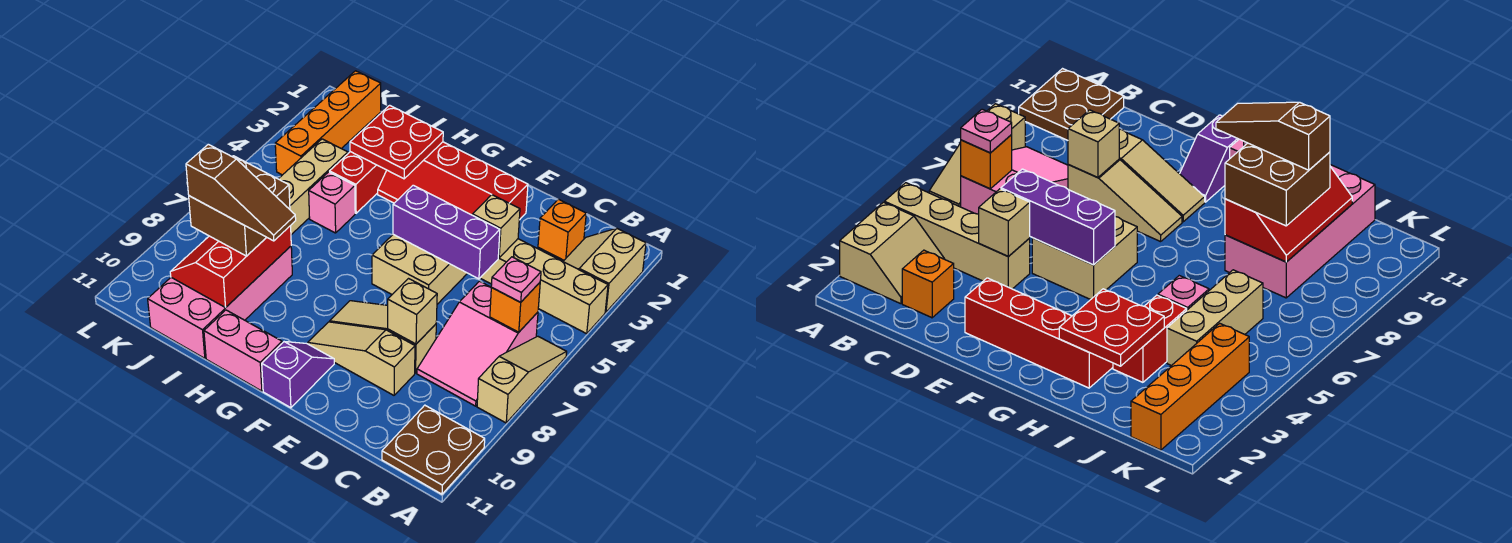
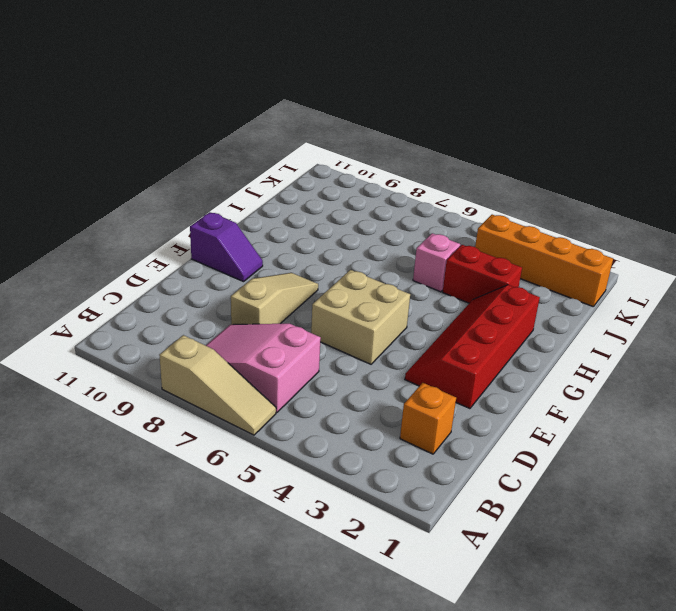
none -> tan slope A2:B3 level 1 top A
none -> tan brick A4:D4 level 1
none -> brown plate A10:B11 level 1

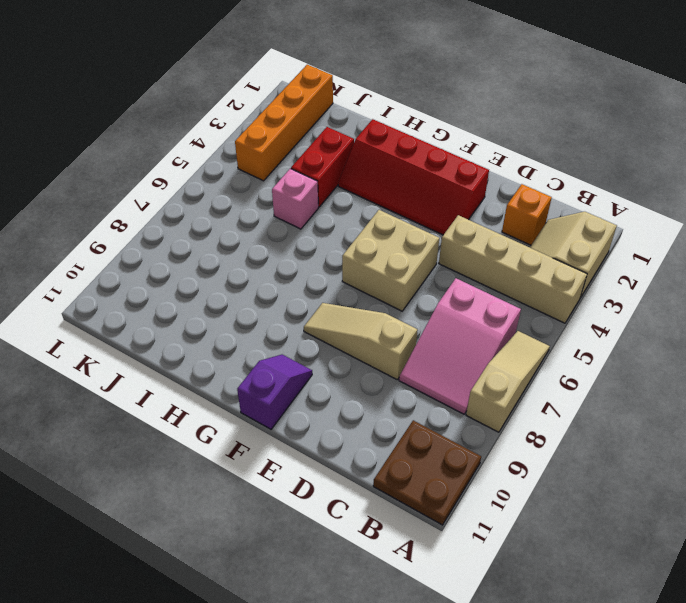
none -> tan slope D9:F9 level 1 top D
none -> pink brick G11:H11 level 1
none -> pink brick I8:J11 level 1

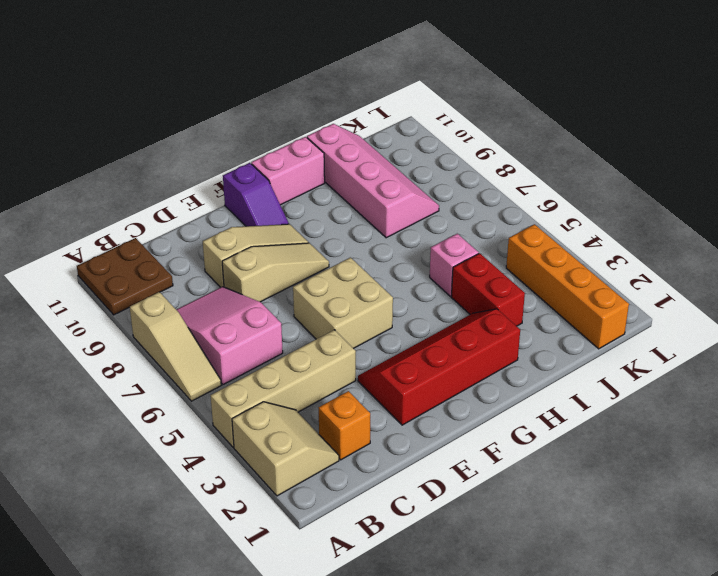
pink slope I8:J11 level 1 top I -> pink brick I8:J11 level 1
none -> tan brick J4:J6 level 1
none -> orange brick B6 level 2
none -> tan brick D4 level 2

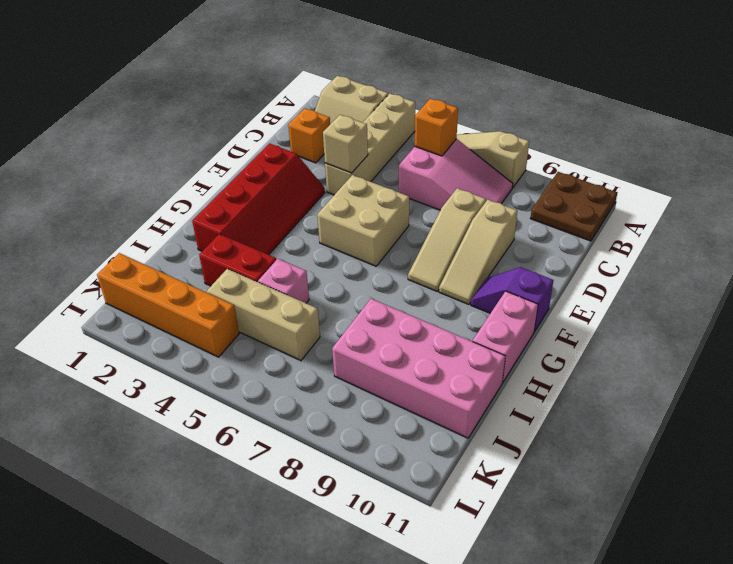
none -> purple brick D5:F5 level 2
none -> tan brick D8 level 2
none -> red plate H2:I3 level 2

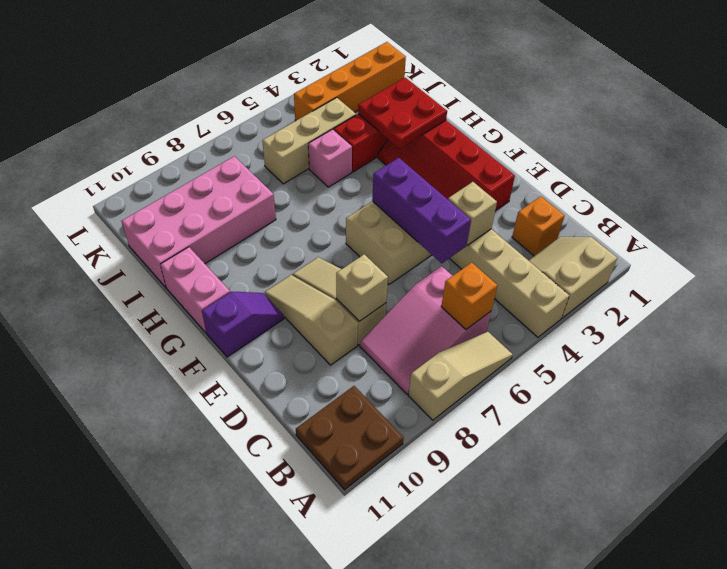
none -> red slope I8:J10 level 2 top I
none -> pink plate B6 level 3
none -> brown brick I8:J9 level 3

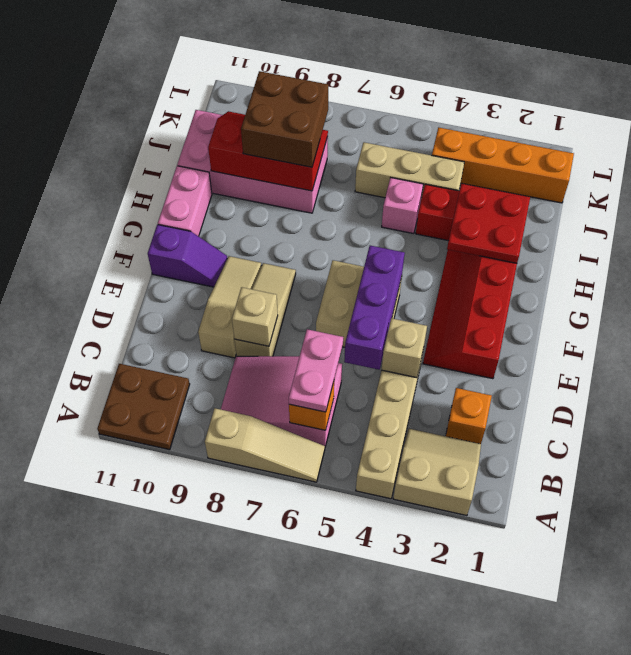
pink plate B6:C6 level 3 -> pink plate B6 level 3
none -> brown slope H9:J9 level 4 top J

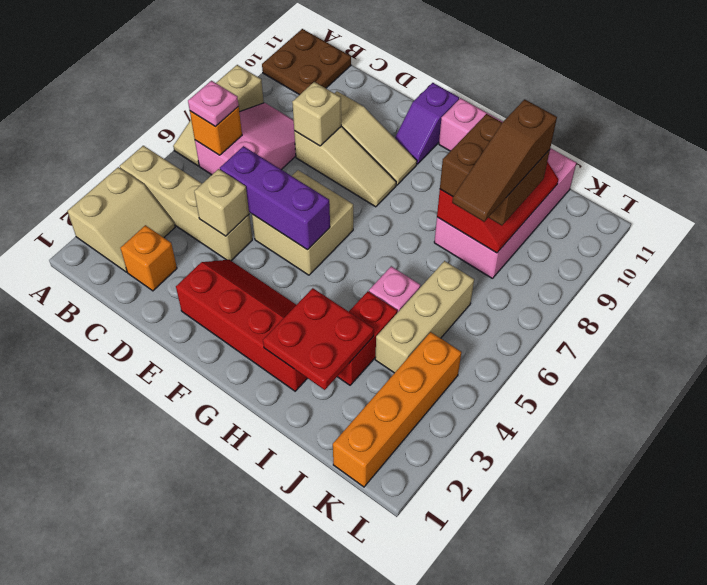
brown slope J7:J9 level 4 top 9 -> brown slope H9:J9 level 4 top J

